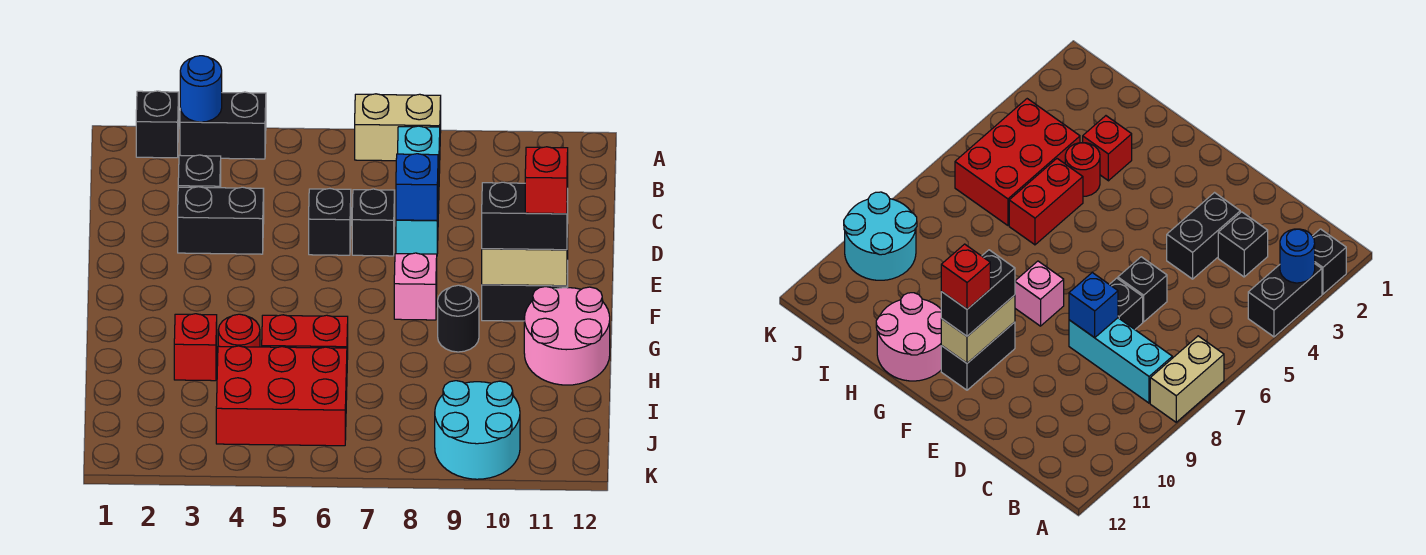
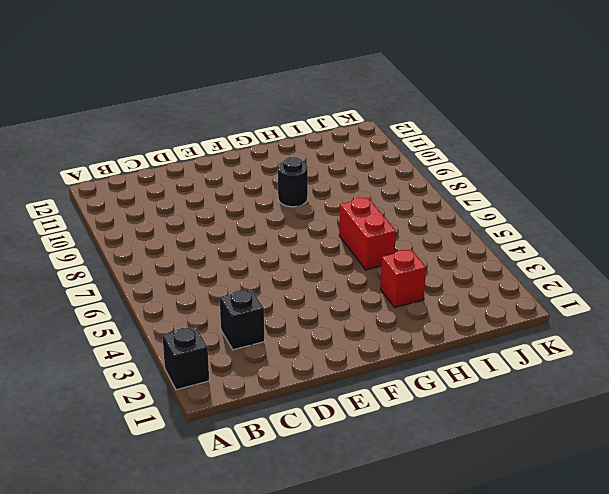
none -> black brick A3:A4 level 1
none -> tan brick A7:A8 level 1
none -> cyan brick B8:D8 level 1

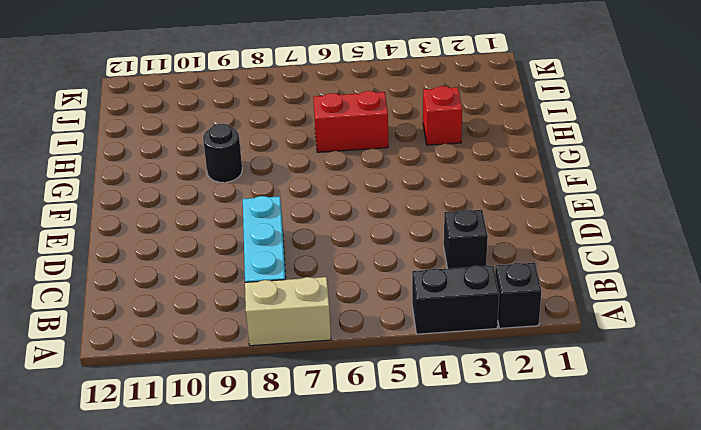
none -> black brick D3:D4 level 1
none -> black brick D6 level 1
none -> black brick D7 level 1

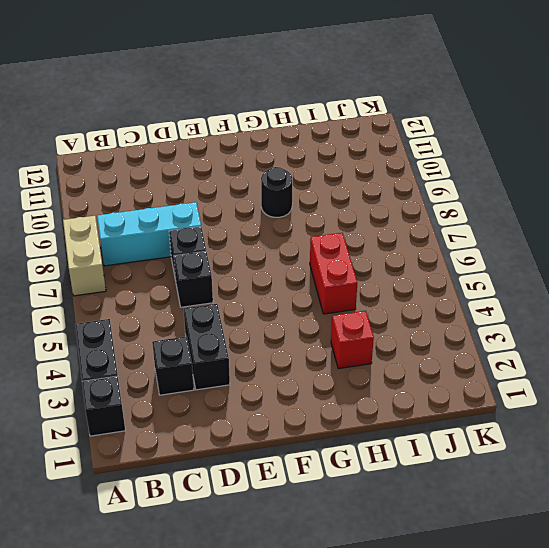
none -> pink brick F8 level 1
none -> black brick F10:F11 level 1
none -> pink round brick G11:H12 level 1

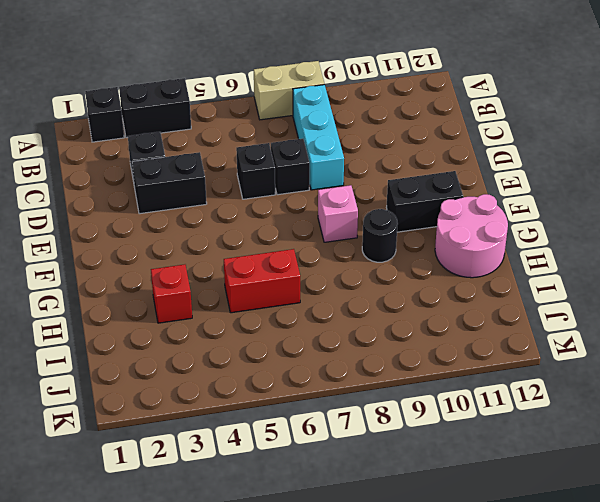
none -> red round brick H4 level 1
none -> red brick I4:J6 level 1
none -> cyan round brick J9:K10 level 1

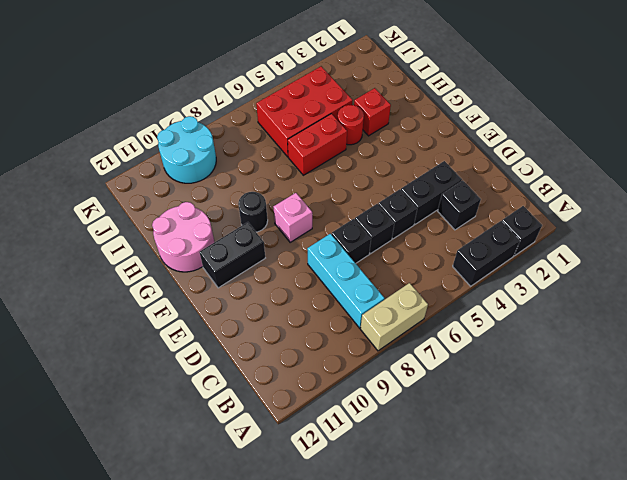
black brick D5 level 1 -> none
none -> blue round brick A3 level 2
none -> blue brick D8 level 2
none -> tan brick F10:F11 level 2

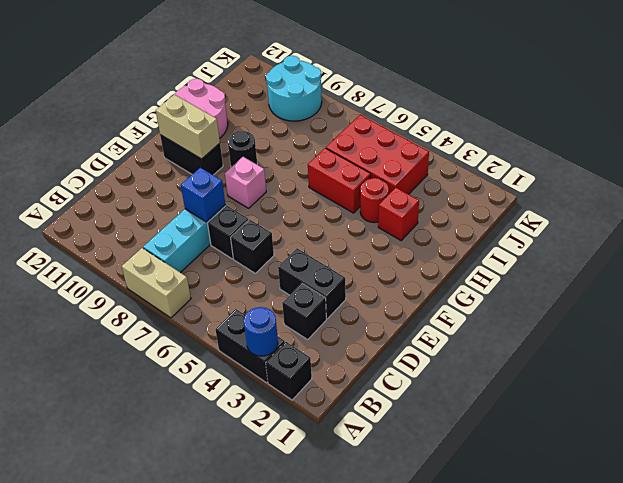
none -> black brick F10:F11 level 3
none -> red brick F11 level 4

